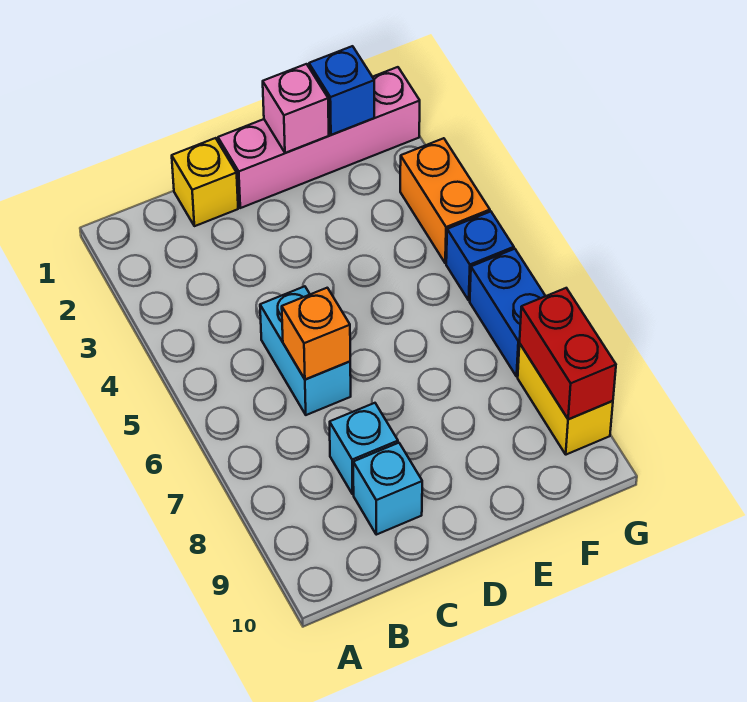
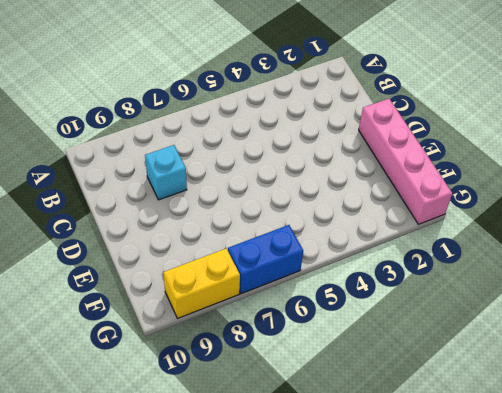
none -> yellow brick C1 level 1
none -> cyan brick C5:C6 level 1
none -> cyan brick C9 level 1

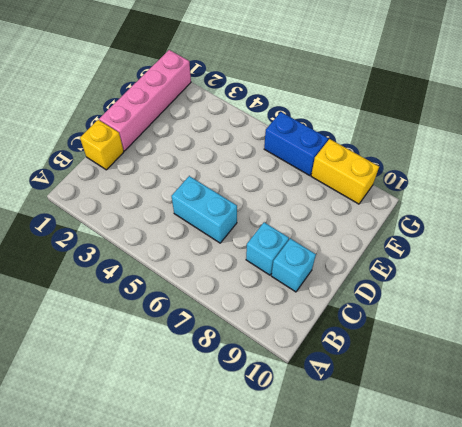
none -> orange brick G3:G4 level 1
none -> blue brick G5 level 1
none -> orange brick C6 level 2

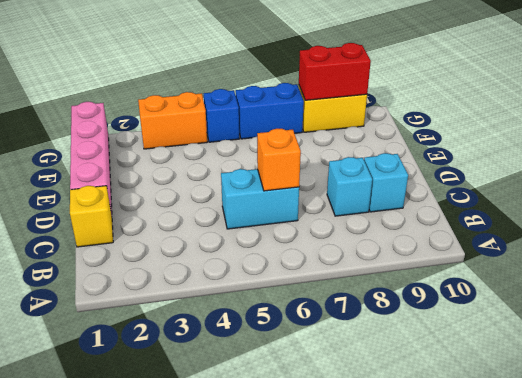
none -> pink brick E1 level 2
none -> blue brick F1 level 2

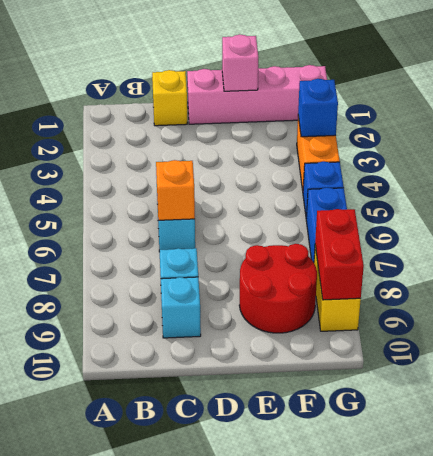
red round brick E8:F9 level 1 -> none
blue brick G3 level 2 -> blue brick F1 level 2

